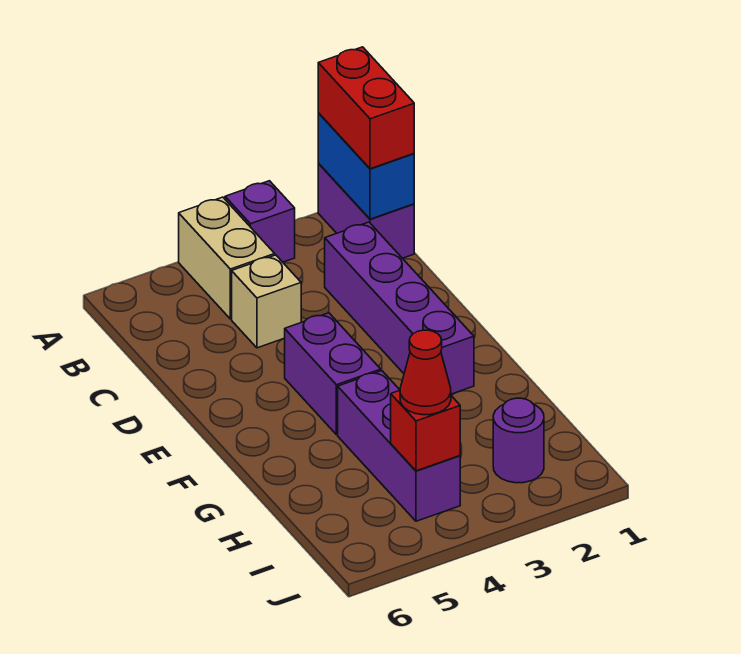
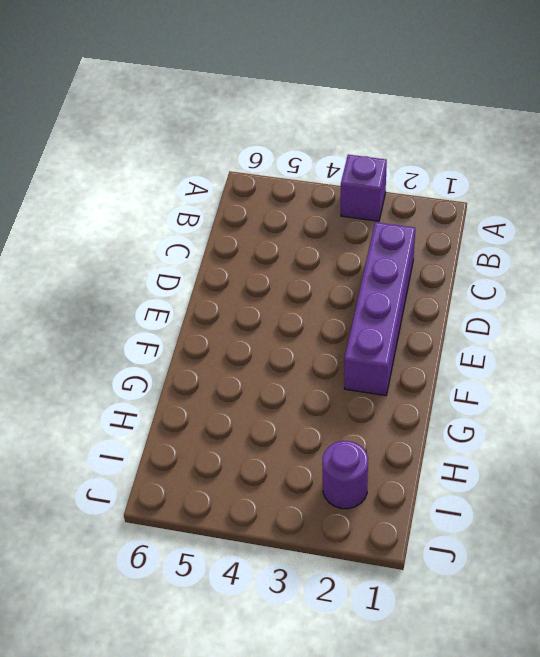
none -> purple brick A1:B1 level 1
none -> tan brick A4:B4 level 1
none -> tan brick C4 level 1

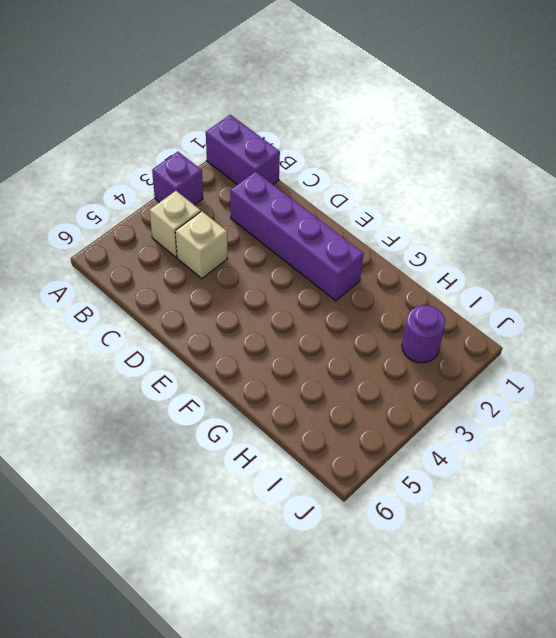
tan brick B4 level 1 -> tan brick A4:B4 level 1
none -> purple brick E4:F4 level 1
none -> purple brick G4:I4 level 1
none -> blue brick A1:B1 level 2

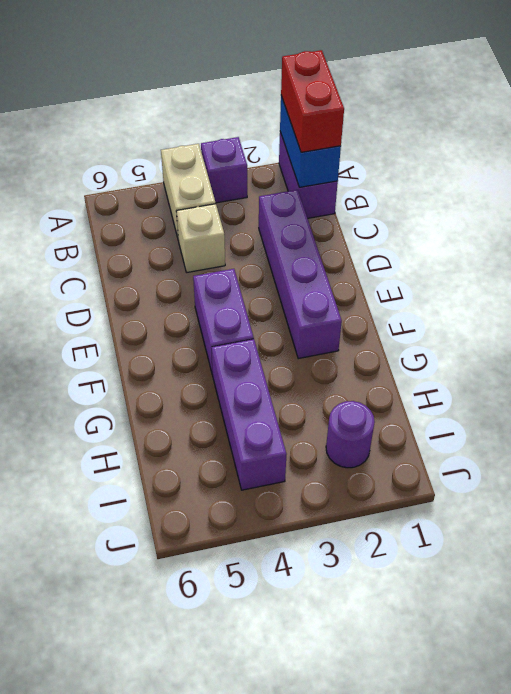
none -> red brick I4 level 2
none -> red cone I4 level 3

